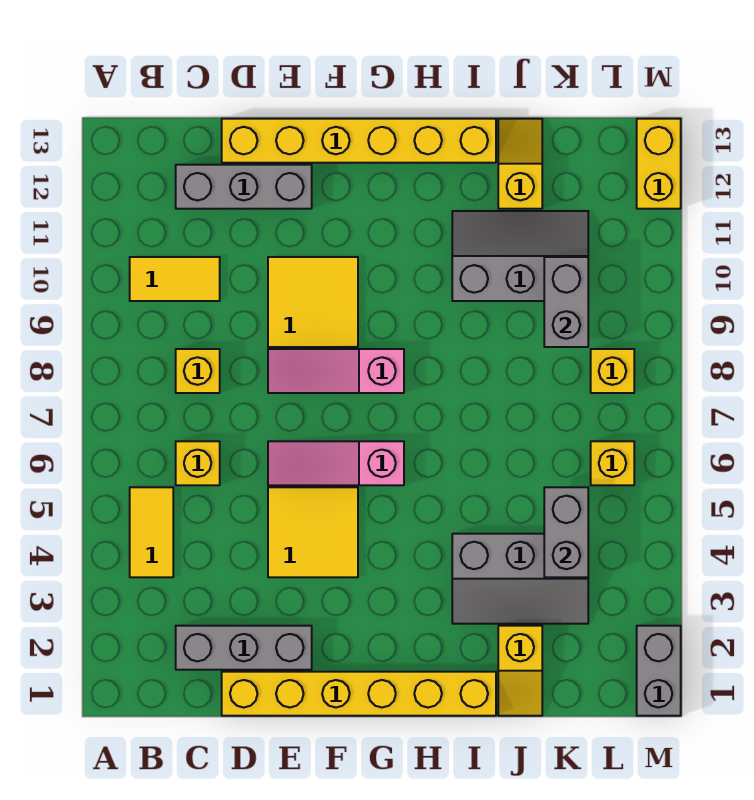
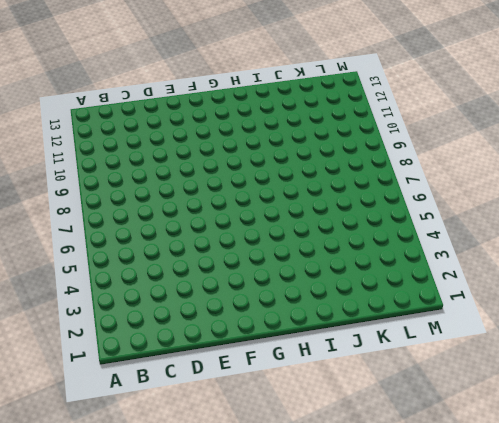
none -> yellow tile B4:B5 level 1
none -> yellow tile B10:C10 level 1
none -> grey brick C2:E2 level 1

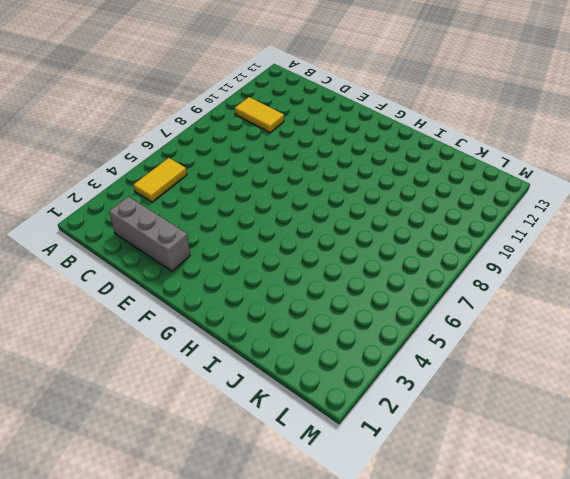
none -> yellow brick C6 level 1
none -> yellow brick C8 level 1
none -> grey brick C12:E12 level 1

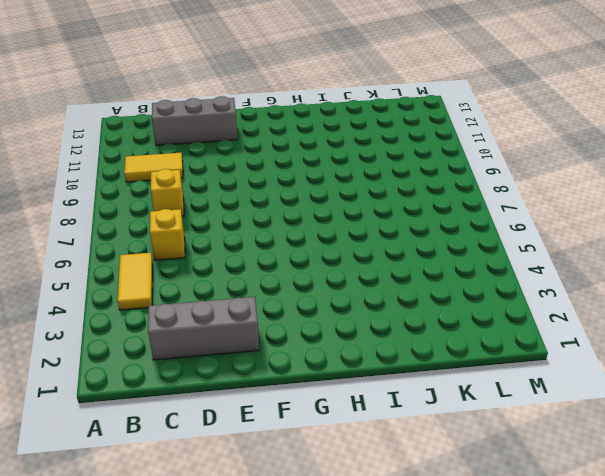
none -> yellow brick D1:I1 level 1
none -> yellow brick D13:I13 level 1
none -> yellow tile E4:F5 level 1

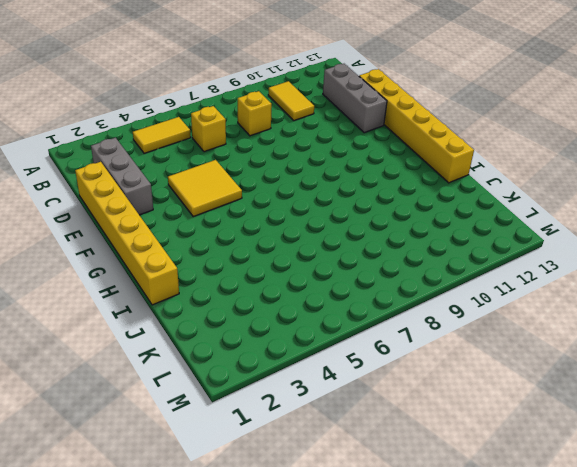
none -> pink slope E6:G6 level 1 top G
none -> pink slope E8:G8 level 1 top G
none -> yellow tile E9:F10 level 1

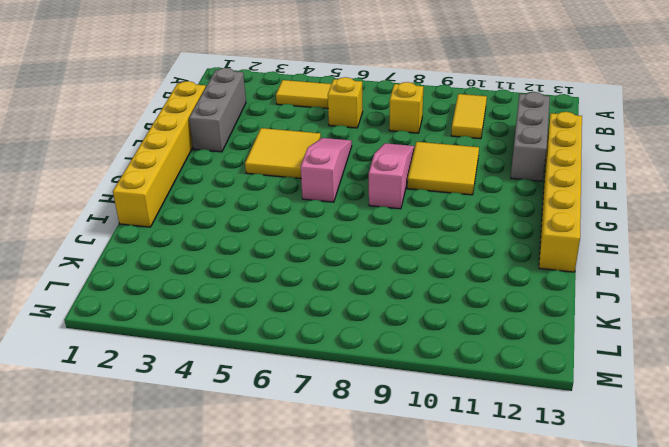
none -> grey slope I3:K4 level 1 top 4
none -> grey slope I10:K11 level 1 top 10
none -> yellow slope J1:J2 level 1 top 2

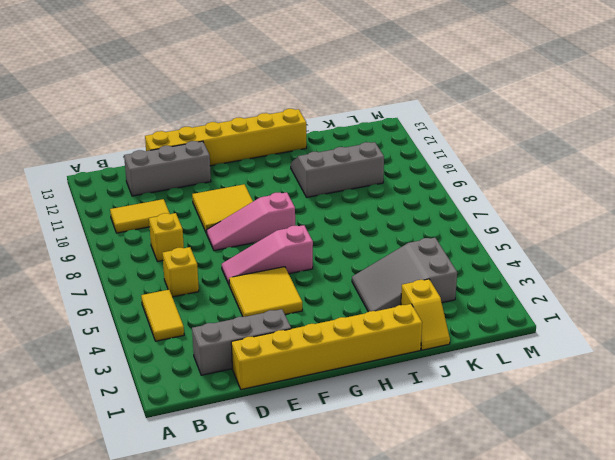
grey slope I3:K4 level 1 top K -> grey slope I3:K4 level 1 top 4
none -> yellow slope J12:J13 level 1 top 12
none -> yellow brick L6 level 1
none -> yellow brick L8 level 1

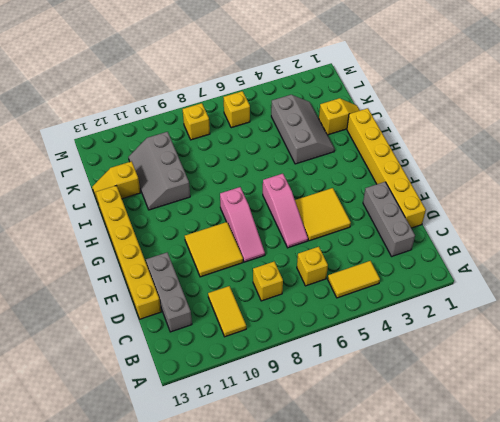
none -> grey brick M1:M2 level 1
none -> yellow brick M12:M13 level 1
none -> grey brick K4:K5 level 2

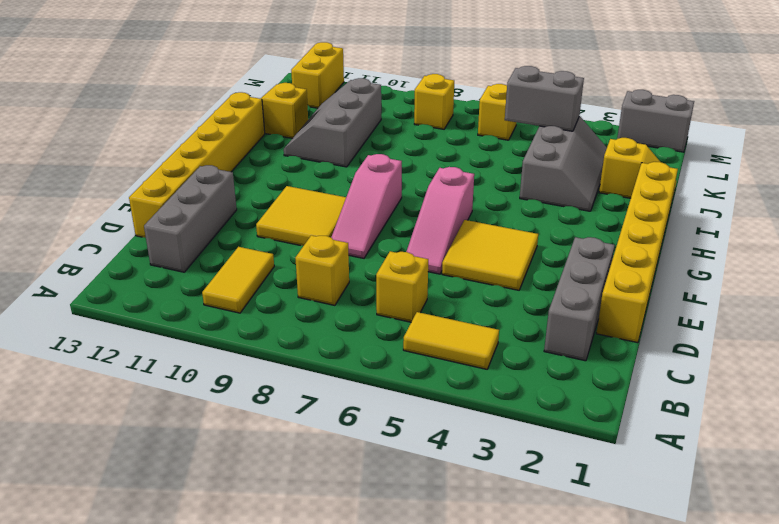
yellow brick L12:M12 level 1 -> yellow brick M12:M13 level 1
none -> grey brick K9:K10 level 2

